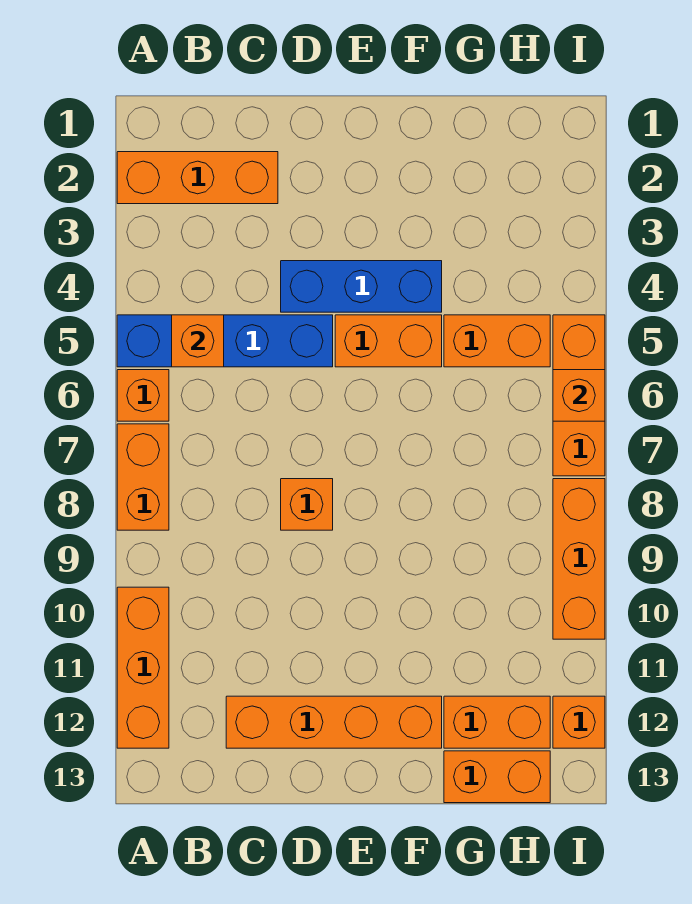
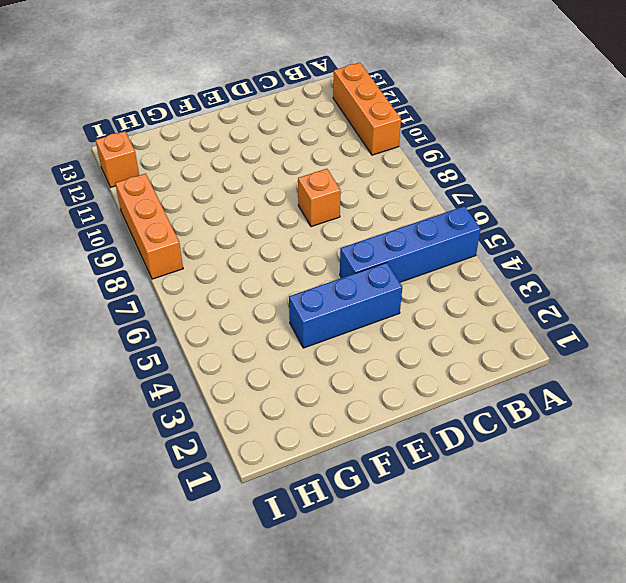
none -> orange brick A2:C2 level 1
none -> orange brick A6 level 1
none -> orange brick A7:A8 level 1

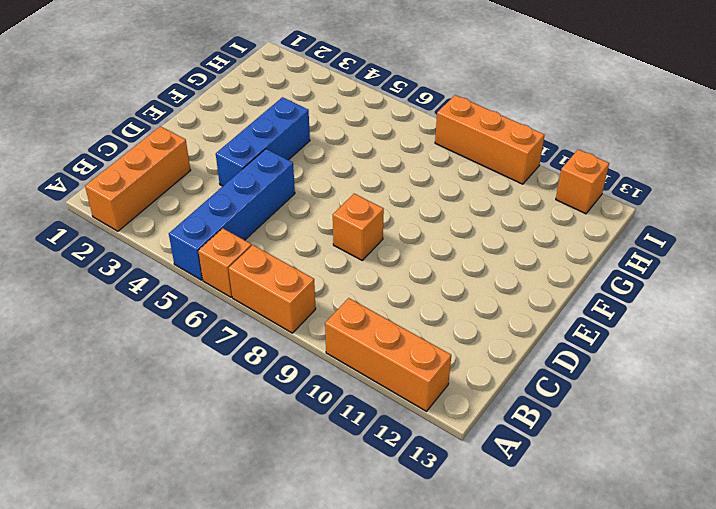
none -> orange brick C12:F12 level 1
none -> orange brick E5:F5 level 1
none -> orange brick G5:H5 level 1

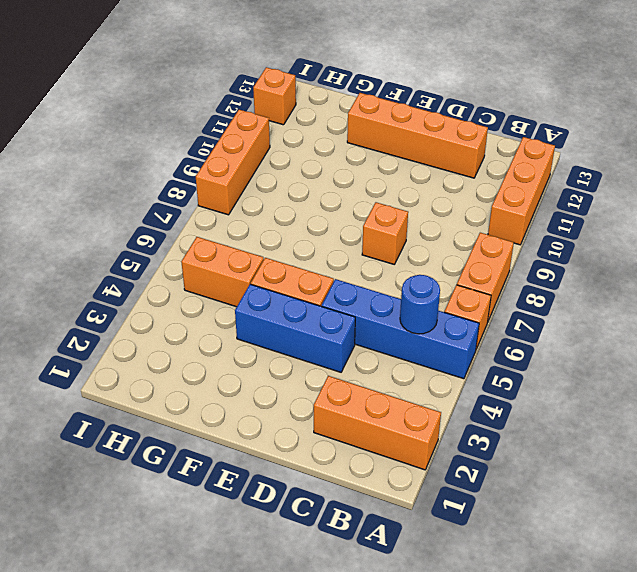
blue round brick B5 level 2 -> orange brick B5 level 2
none -> orange brick G12:H12 level 1
none -> orange brick G13:H13 level 1
none -> orange brick I5:I7 level 1

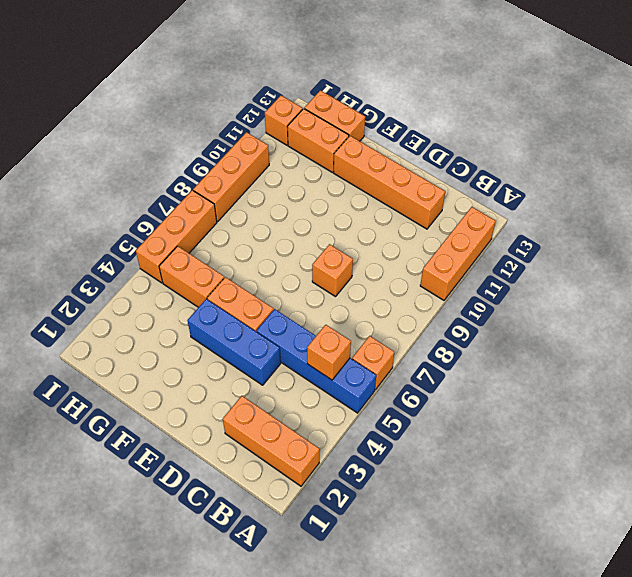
none -> orange brick A7:A8 level 1
none -> orange brick I6 level 2

